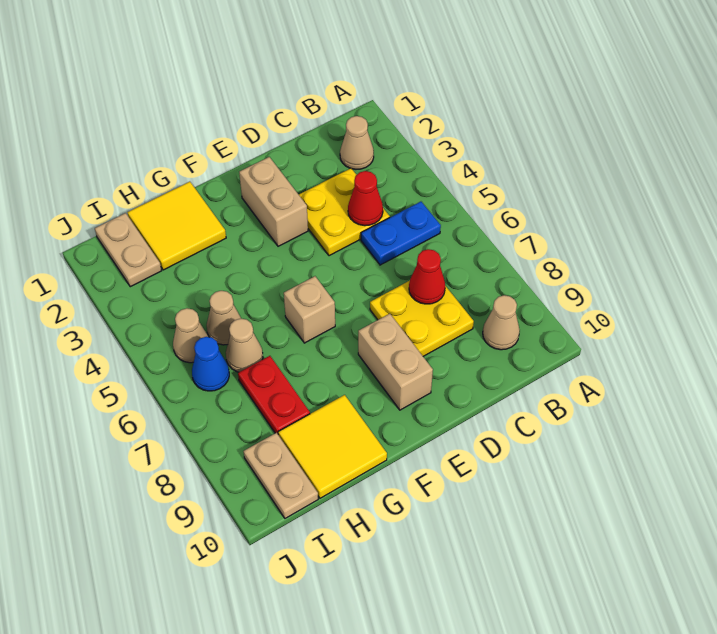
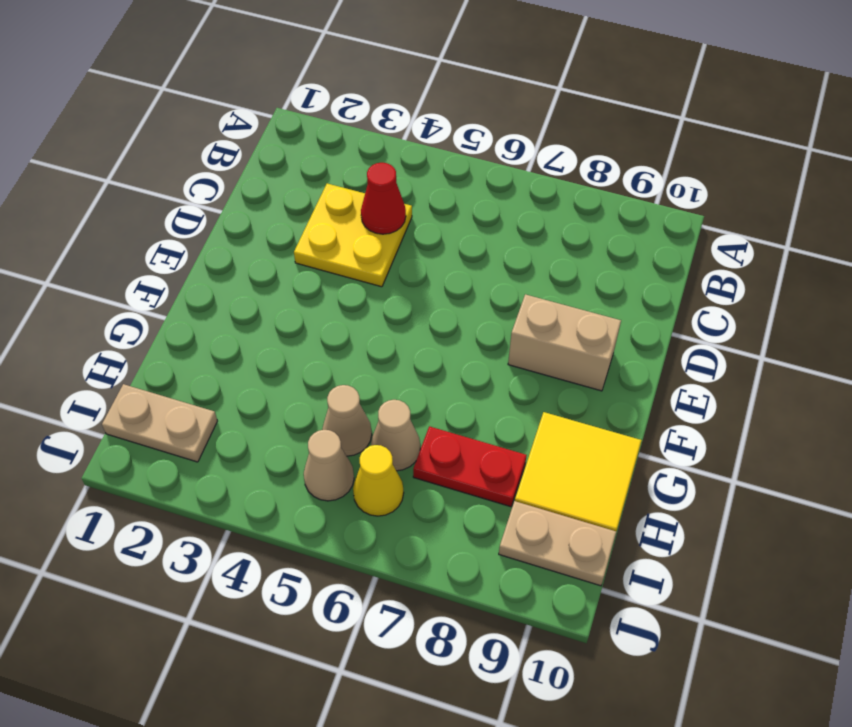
yellow cone I6 level 1 -> blue cone I6 level 1
none -> tan cone B2 level 1
none -> blue plate B5:C5 level 1
none -> tan cone B9 level 1

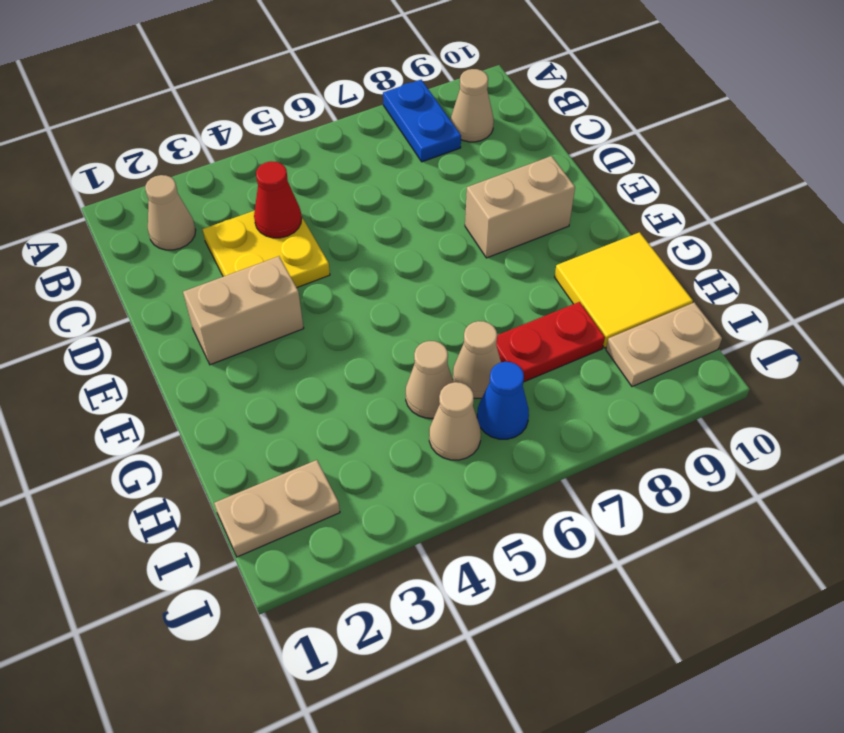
blue plate A8:B8 level 1 -> blue plate B5:C5 level 1
none -> yellow plate C7:D8 level 1
none -> tan brick F6 level 1
none -> yellow tile G1:H2 level 1

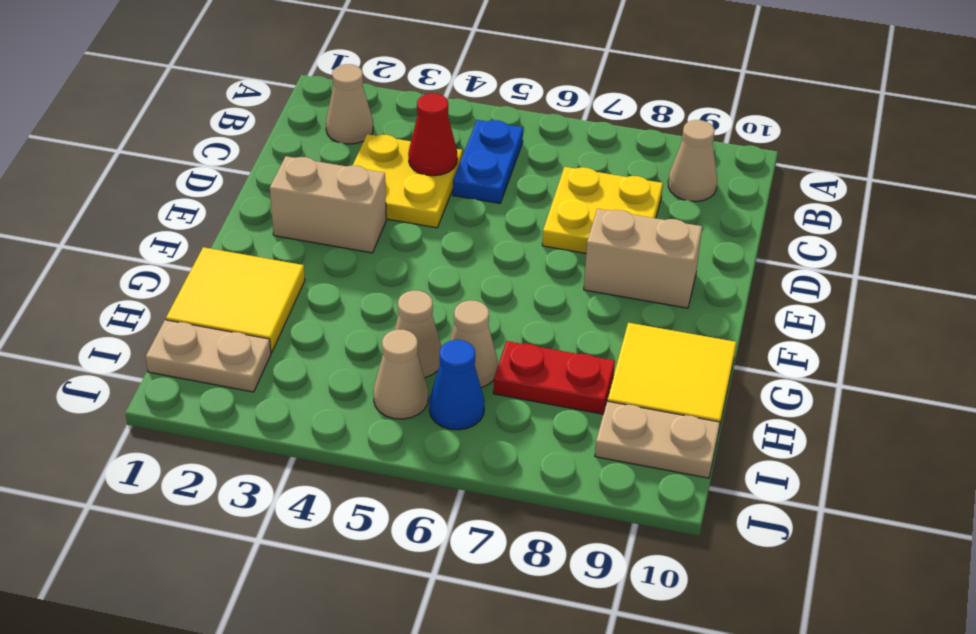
none -> tan brick F6 level 1
none -> red cone C7 level 2

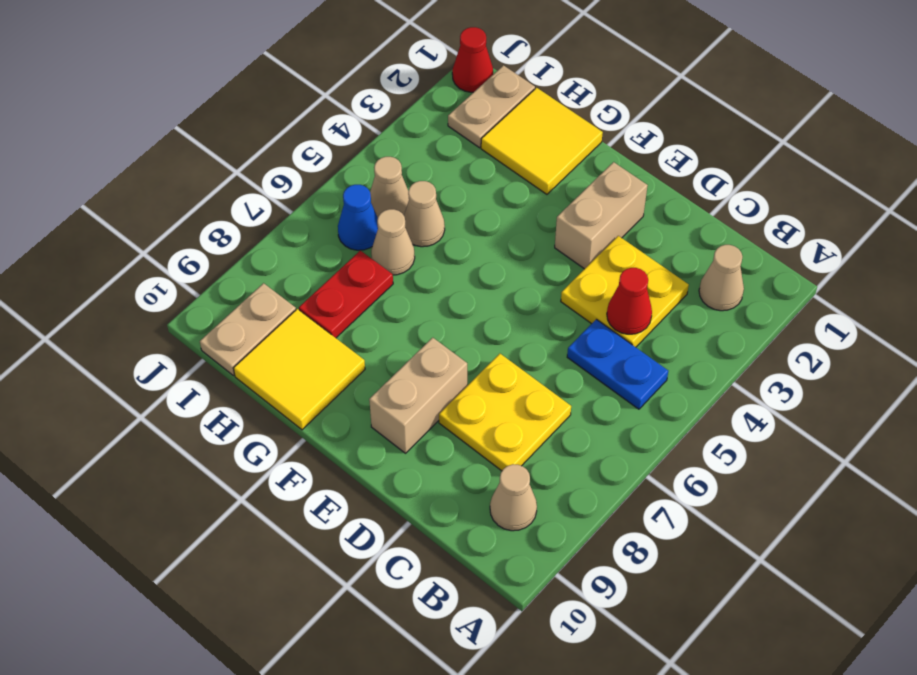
red cone J1 level 1 -> red cone C7 level 2
none -> tan brick F6 level 1

